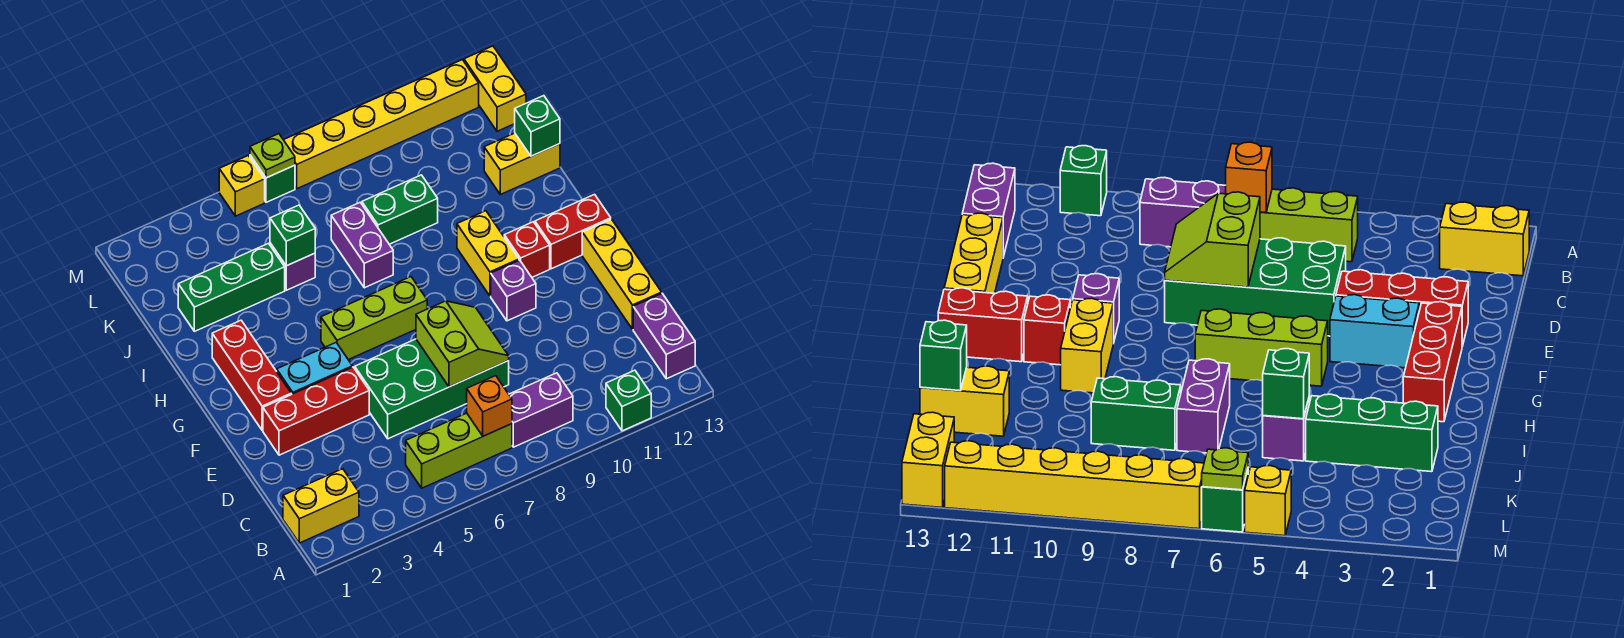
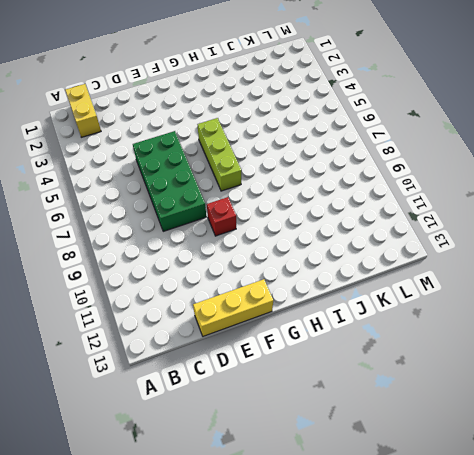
red brick F9 level 1 -> red brick G11 level 1
none -> green brick A11 level 1
none -> lime brick B5:B7 level 1
none -> purple brick B8:B9 level 1

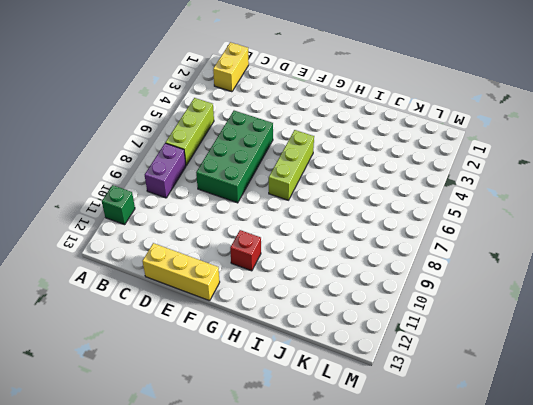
none -> purple brick B13:C13 level 1
none -> red brick E2:E4 level 1
none -> red brick F2:H2 level 1

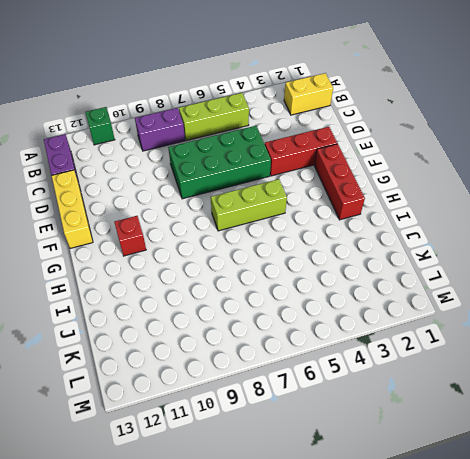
none -> cyan brick F3:F4 level 1
none -> purple brick F10 level 1
none -> yellow brick G10:H10 level 1

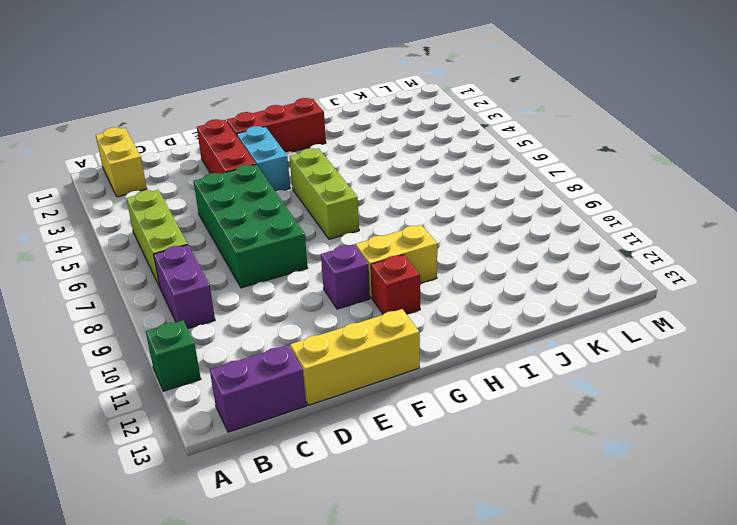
none -> red brick G12:G13 level 1
none -> purple brick I7:J7 level 1
none -> green brick J2:J4 level 1

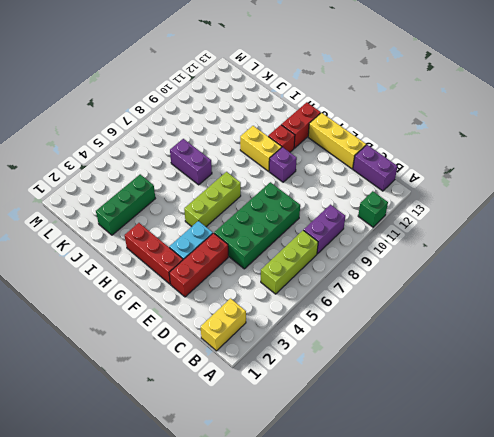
none -> purple brick J5 level 1
none -> green brick J8:J9 level 1
none -> yellow brick J12:J13 level 1

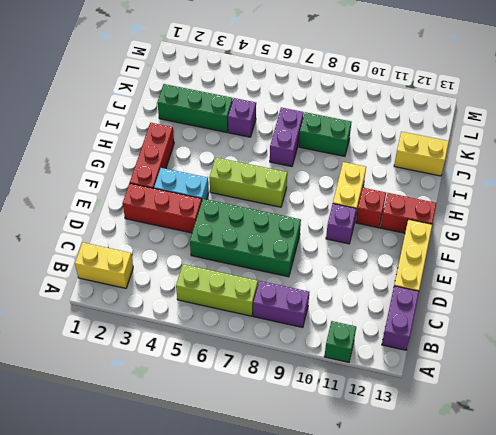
none -> yellow brick L13:M13 level 1
none -> yellow brick M5 level 1
none -> green brick M6 level 1

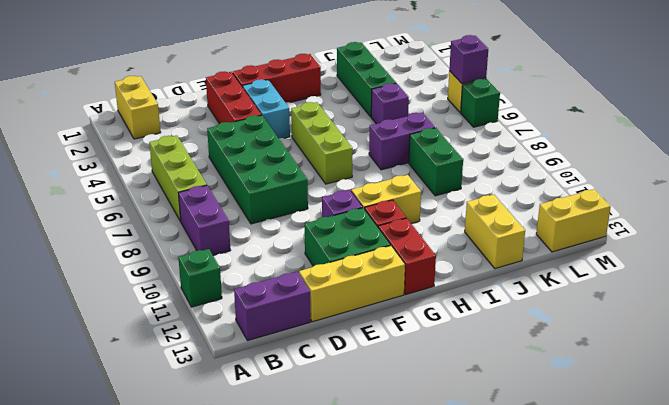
green brick E11:F12 level 1 -> none
purple brick M5 level 2 -> none
none -> yellow brick M7:M12 level 1
none -> orange brick B7 level 2
none -> lime slope D7:E8 level 2 top 7

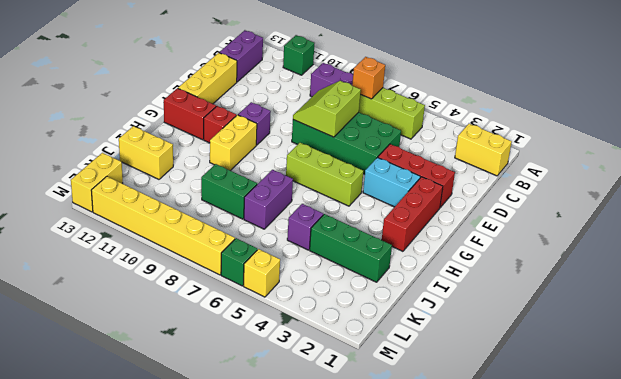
none -> green brick J5 level 2
none -> green brick J13 level 2
none -> lime plate M6 level 2

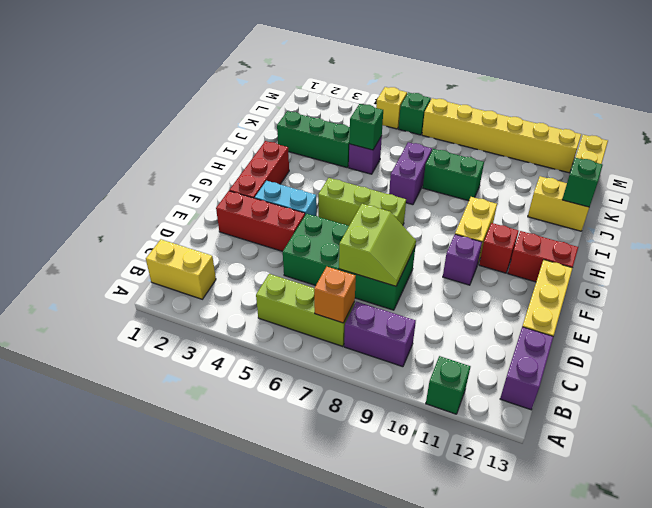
none -> lime plate M6 level 2

